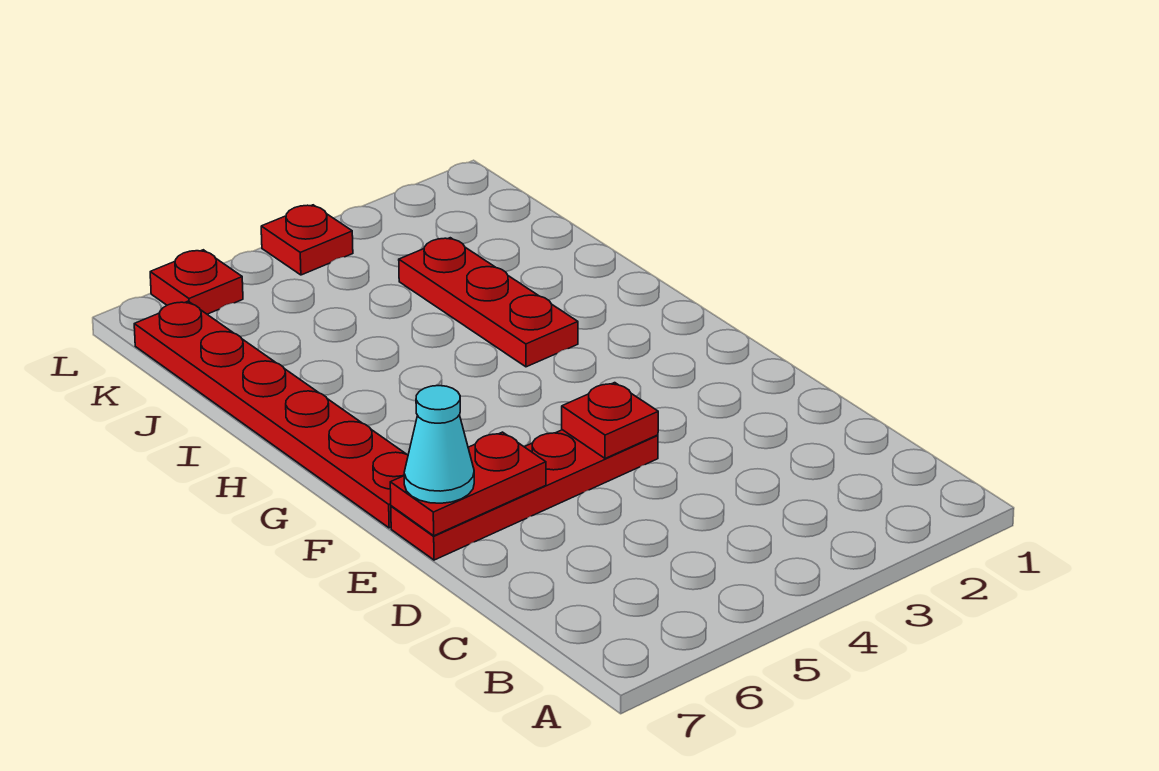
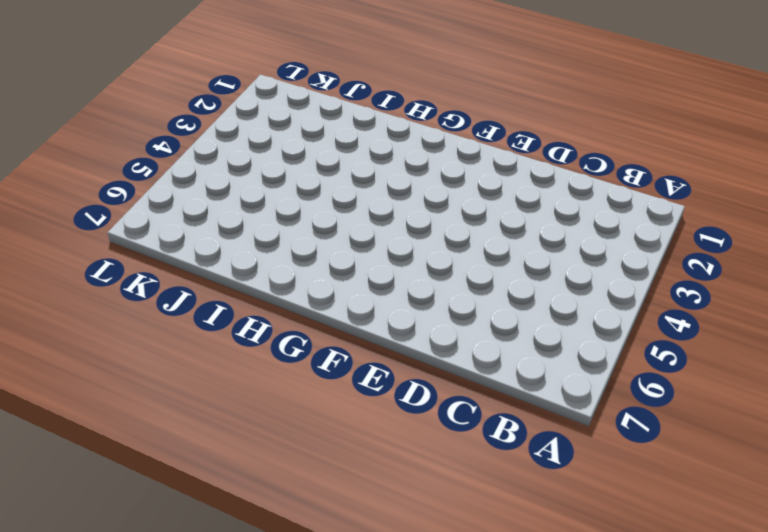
none -> red plate E4:E7 level 1
none -> red plate F7:K7 level 1

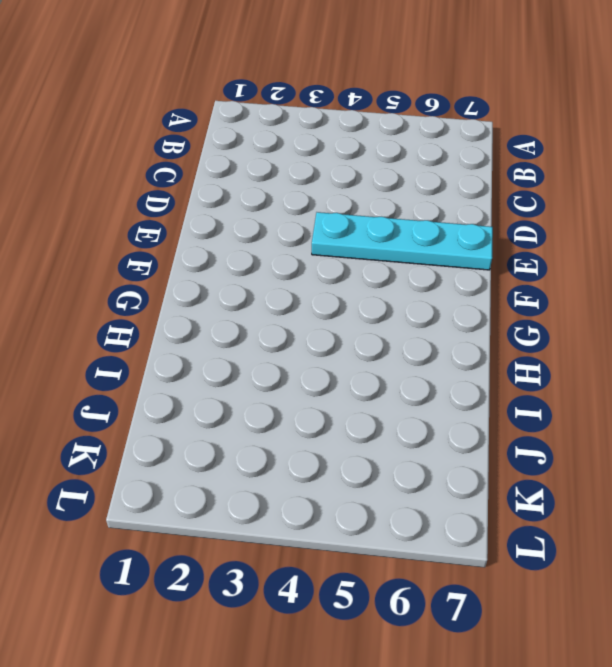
cyan plate E4:E7 level 1 -> red plate E4:E7 level 1
none -> red plate F7:K7 level 1
none -> red plate H3:J3 level 1

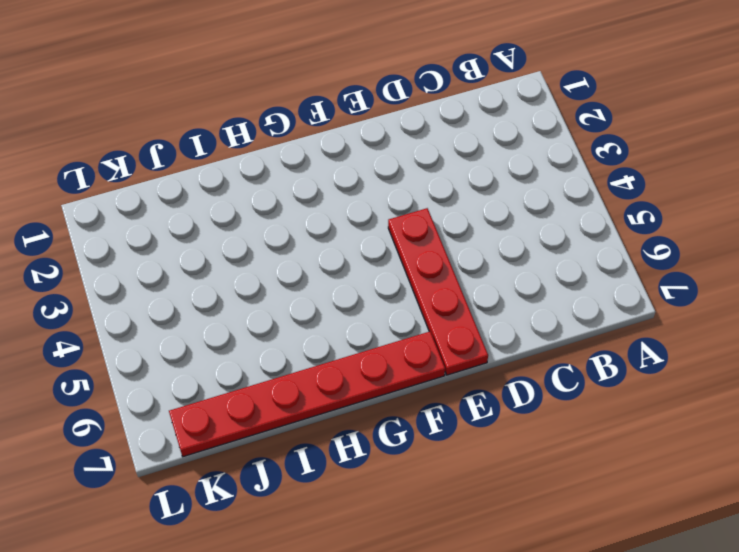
none -> red plate H3:J3 level 1
none -> red plate L4 level 1

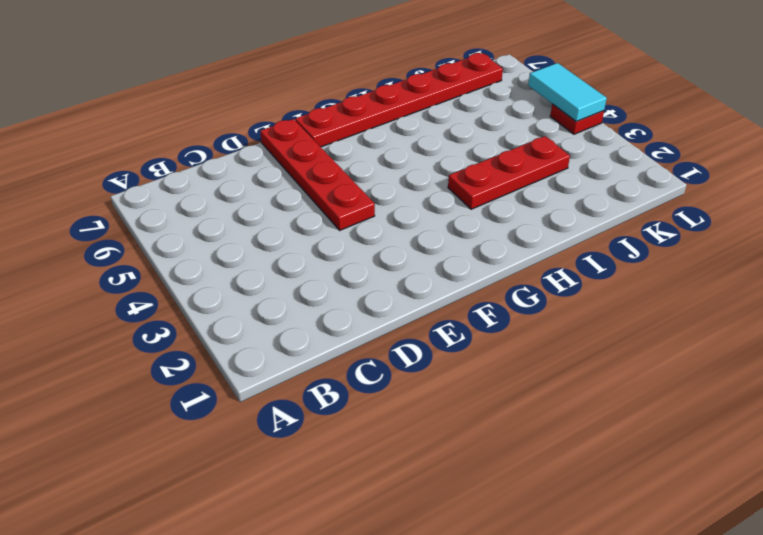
cyan tile L4:L5 level 2 -> none
none -> red plate L6 level 1
none -> red plate E4 level 2

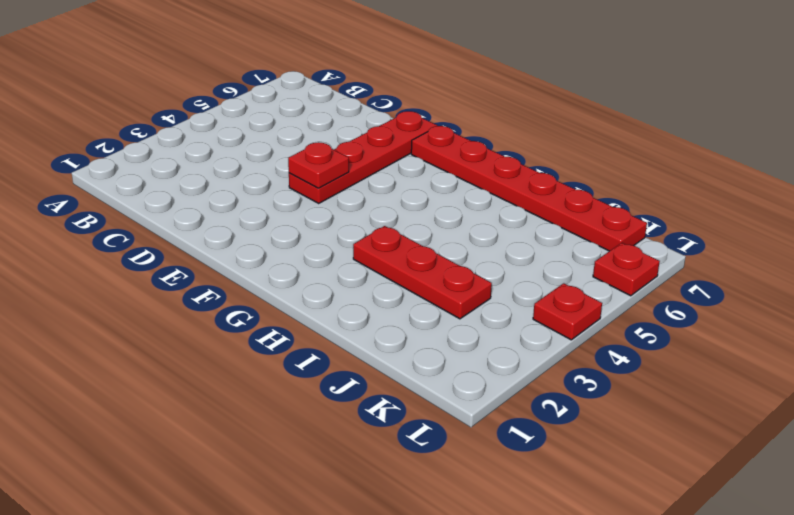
none -> red plate E6:E7 level 2
none -> cyan cone E7 level 3

